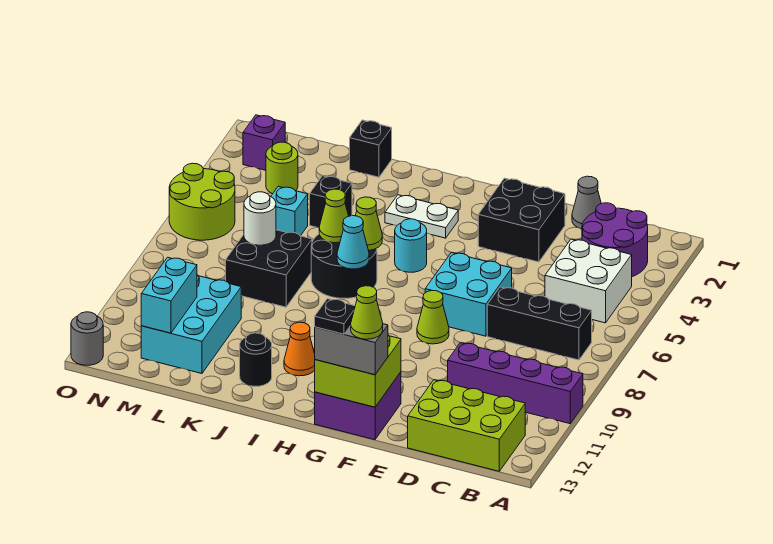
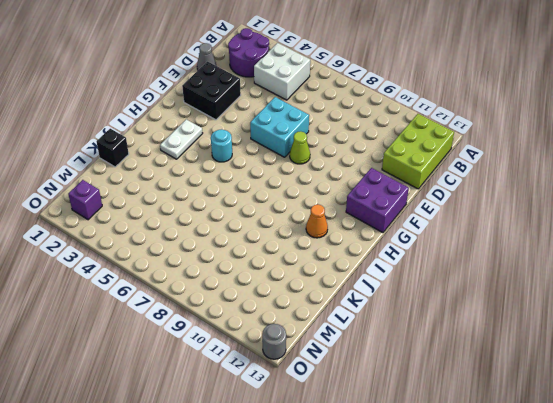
none -> purple brick A10:D10 level 1
none -> black brick B7:D7 level 1
none -> black round brick I6:J7 level 1
none -> black round brick J12 level 1

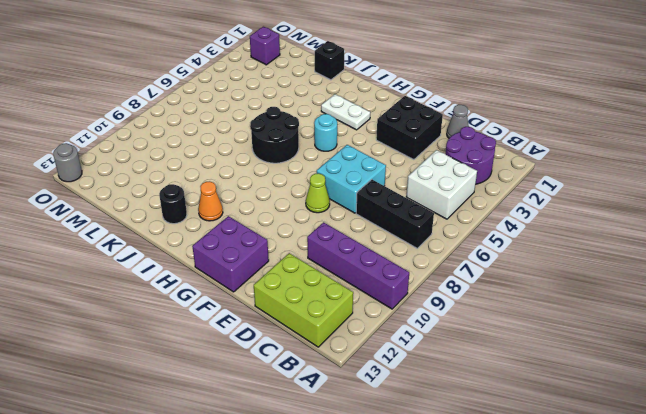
none -> black brick K4 level 1
none -> black brick K7:L8 level 1
none -> cyan brick L5 level 1
none -> cyan brick L10:M12 level 1

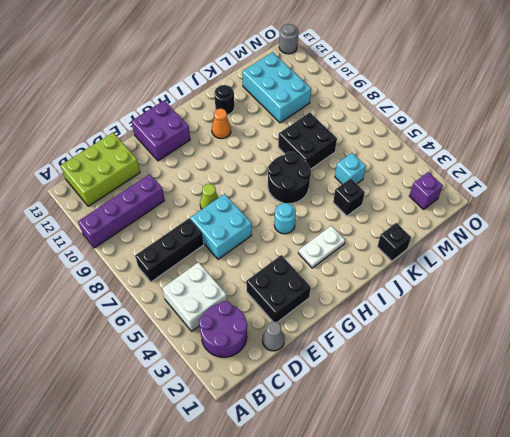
none -> lime round brick M3 level 1
none -> lime round brick N5:O6 level 1
none -> lime brick F12:G13 level 2
none -> lime cone I6 level 2

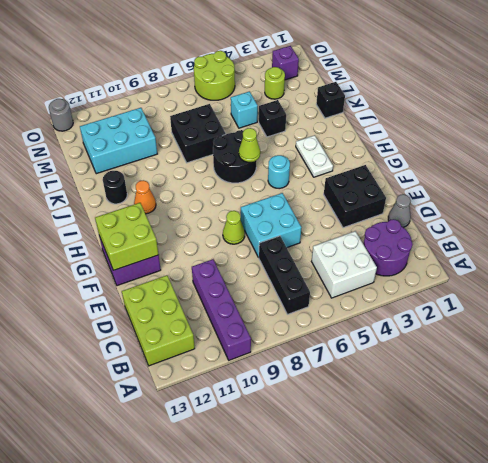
none -> cyan cone I7 level 2
none -> lime cone J6 level 2
none -> white round brick L7 level 2
none -> cyan brick M11:M12 level 2

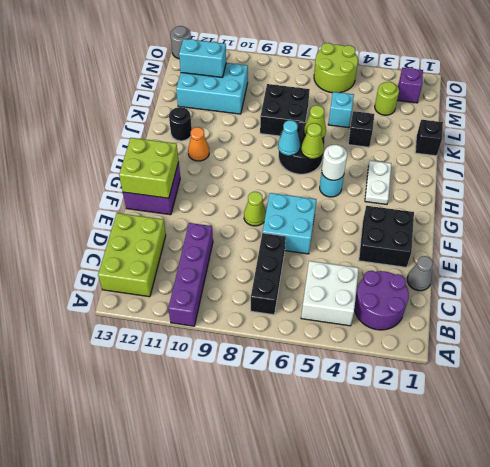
white round brick H5 level 2 -> white round brick L7 level 2
none -> grey brick F13:G13 level 3
none -> lime cone F13 level 4
none -> black plate G13 level 4

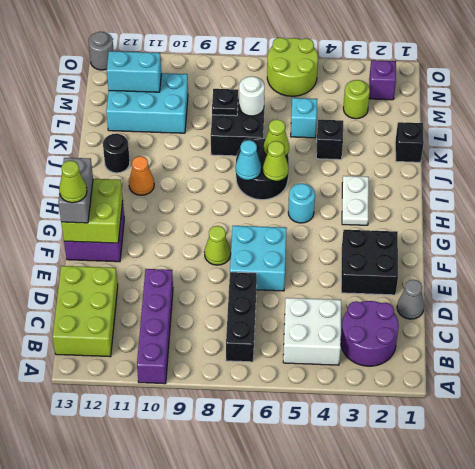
black plate L8 level 2 -> black plate G13 level 4

